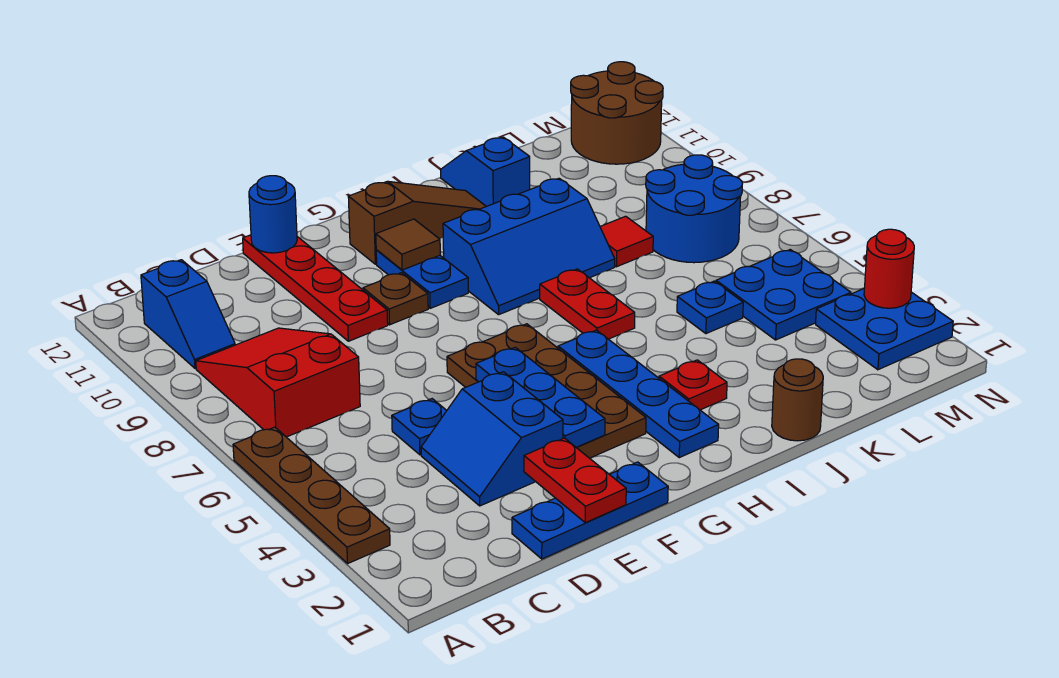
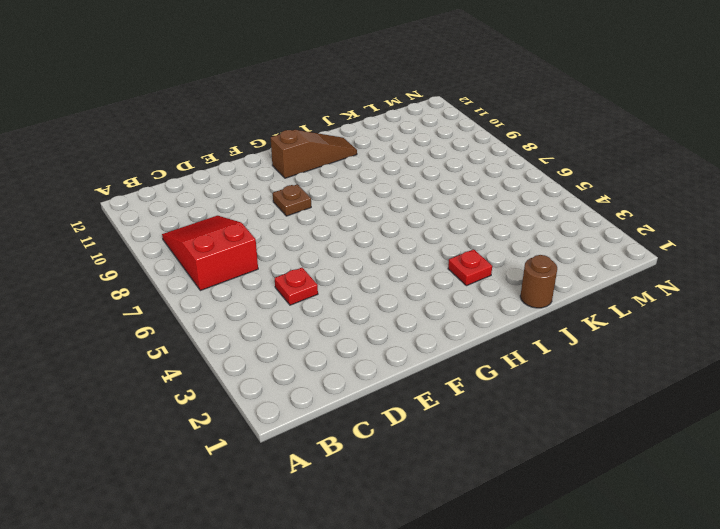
red plate D5 level 1 -> blue plate D5 level 1
none -> brown plate A3:A6 level 1
none -> blue slope B10:B11 level 1 top 11
none -> blue plate D1:F1 level 1

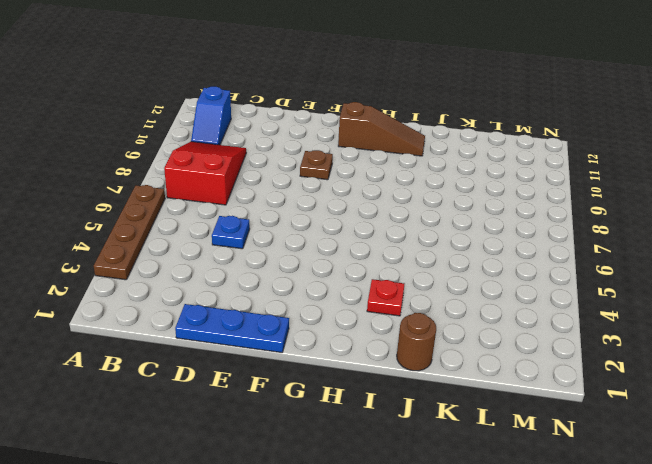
none -> blue slope D3:E4 level 1 top E
none -> red plate E9:E12 level 1
none -> brown plate F3:G6 level 1

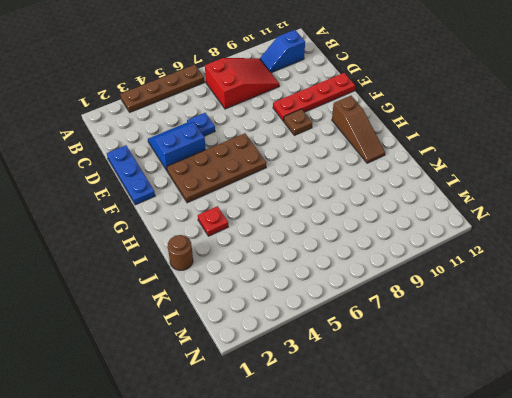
none -> blue plate G9:G10 level 1
none -> blue plate H2:H5 level 1
none -> blue slope H8:J9 level 1 top 9

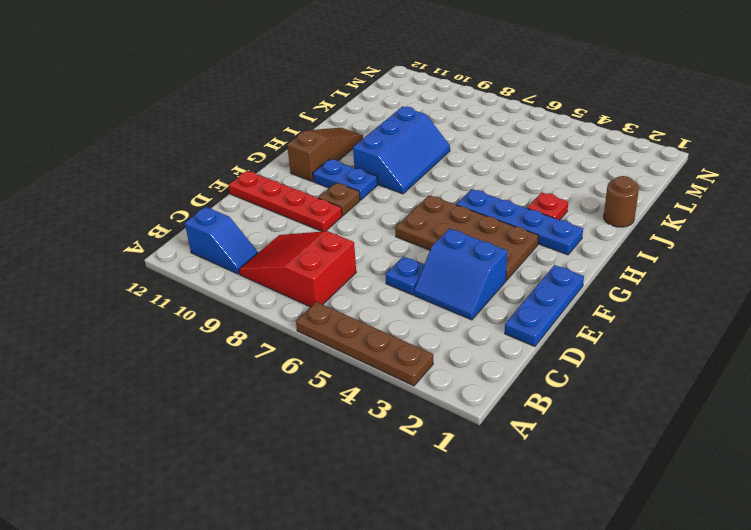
none -> red plate I6:I7 level 1
none -> blue slope J11:J12 level 1 top 11
none -> blue plate K5 level 1

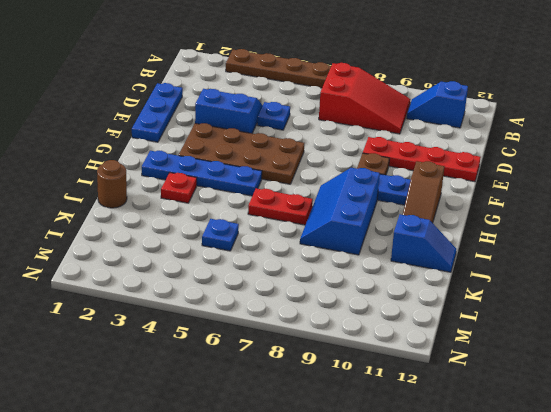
none -> red tile K8 level 1
none -> blue plate L4:M5 level 1
none -> blue round brick L7:M8 level 1

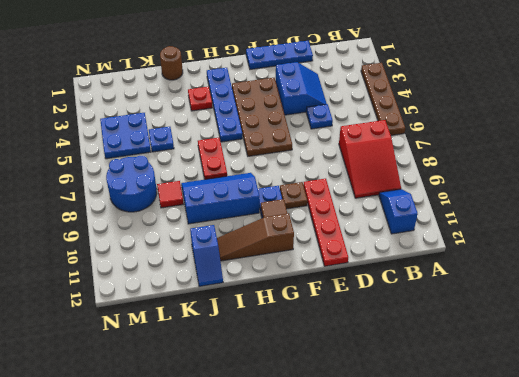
none -> blue plate M2:N3 level 1
none -> brown round brick M11:N12 level 1
none -> red plate E1:E2 level 2

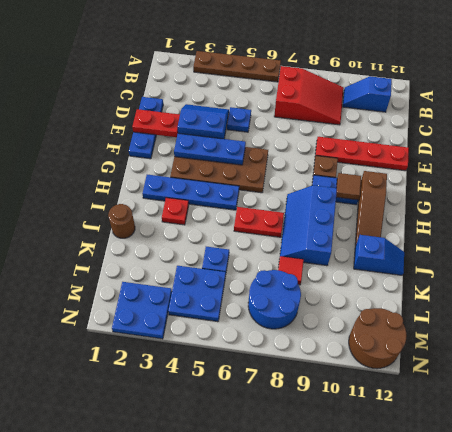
none -> blue round brick E12 level 2
none -> red round brick N3 level 2

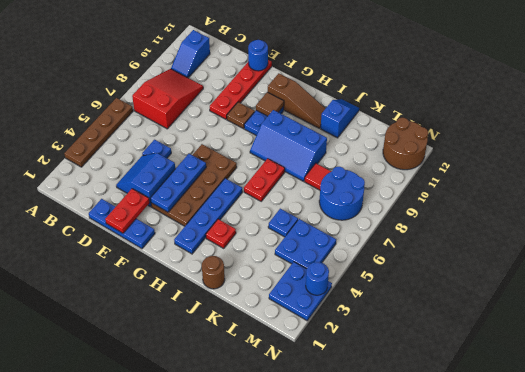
blue round brick N3 level 2 -> red round brick N3 level 2

